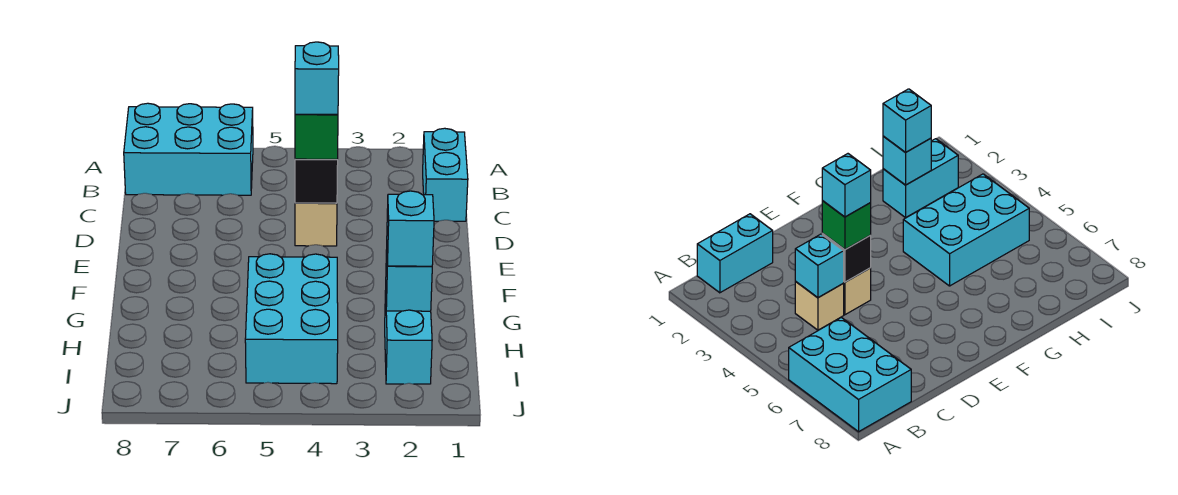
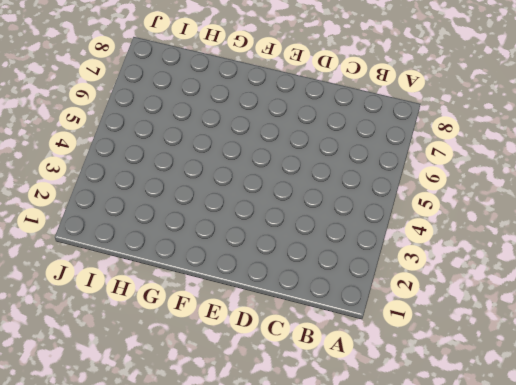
none -> cyan brick A6:B8 level 1
none -> cyan brick B1:C1 level 1
none -> tan brick C4 level 1

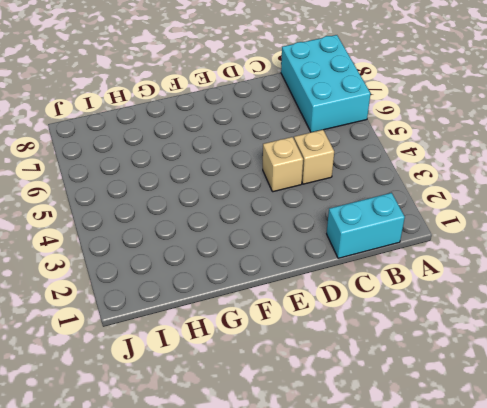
none -> cyan brick G4:I5 level 1
none -> cyan brick H2:I2 level 1
none -> cyan brick C4 level 2

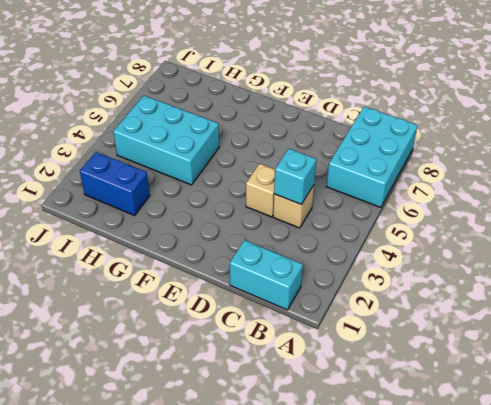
blue brick H2:I2 level 1 -> cyan brick H2:I2 level 1
none -> black brick D4 level 2
none -> cyan brick H2 level 2
none -> green brick D4 level 3

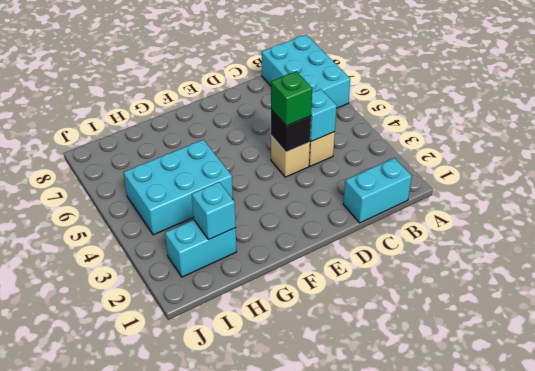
none -> cyan brick H2 level 3
none -> cyan brick D4 level 4

